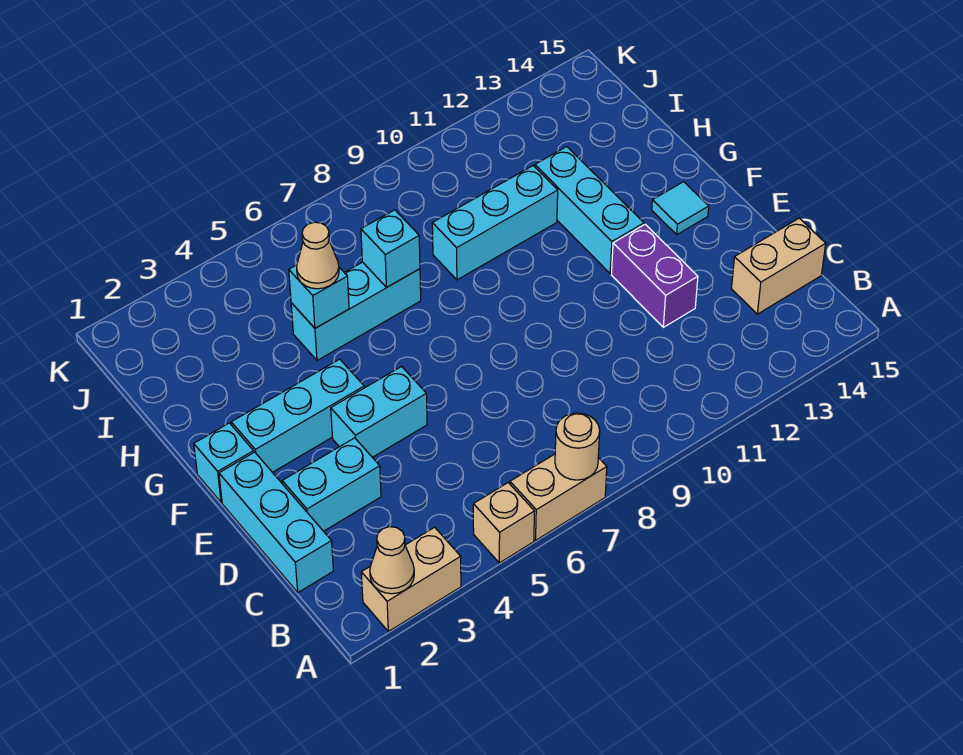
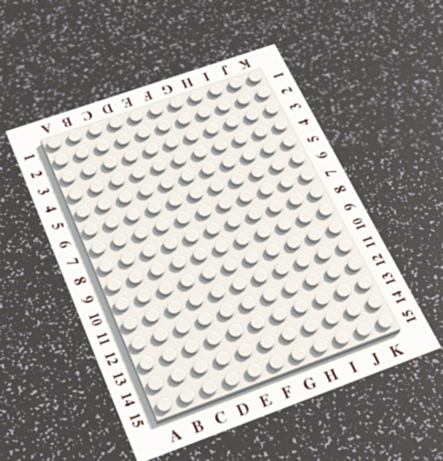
none -> tan brick A2:A3 level 1
none -> tan brick A5 level 1
none -> tan brick A6:A7 level 1

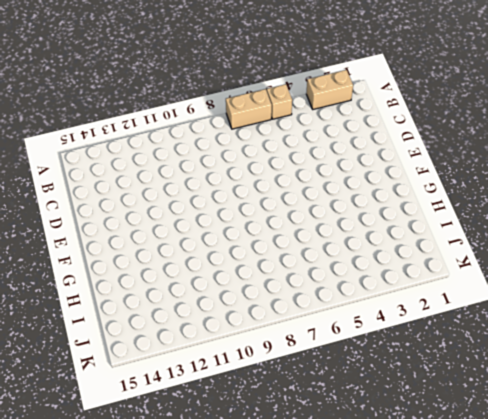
none -> cyan brick C1:E1 level 1
none -> tan brick C14:C15 level 1
none -> cyan brick D2:D3 level 1

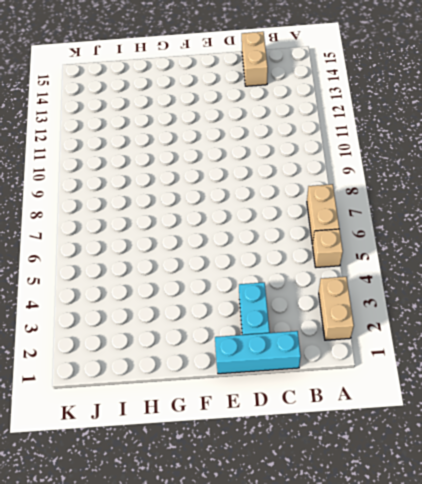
none -> purple brick D12:E12 level 1
none -> cyan brick E4:E5 level 1
none -> cyan brick F1 level 1

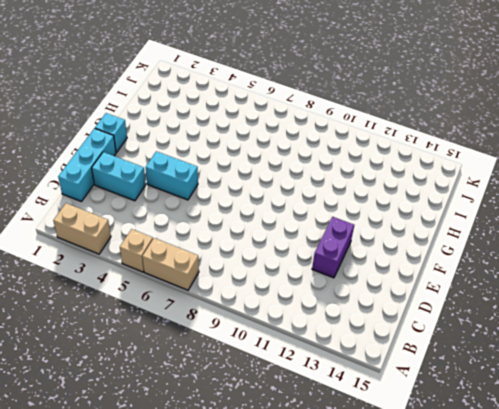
none -> tan brick C14:C15 level 1
none -> cyan brick F2:F4 level 1
none -> cyan brick F12:H12 level 1

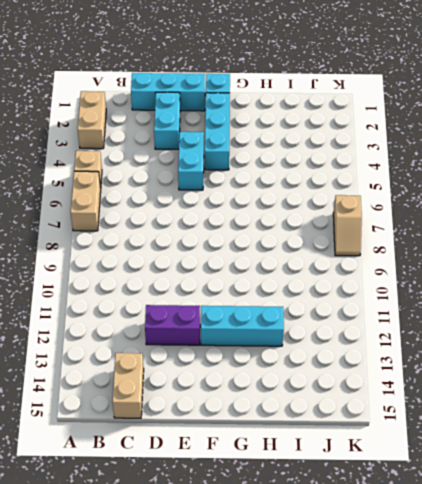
tan slope K7:K8 level 1 top 7 -> none
none -> cyan tile F14 level 1
none -> cyan brick H5:H7 level 1
none -> cyan brick H9:H11 level 1

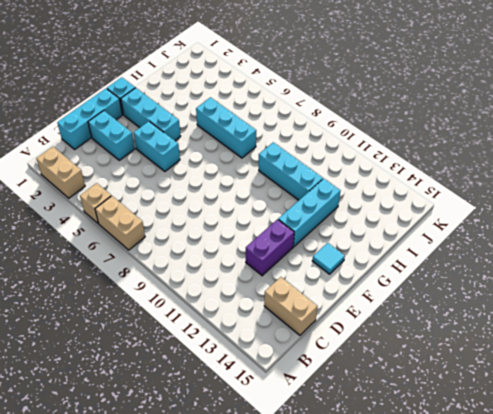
none -> tan cone A2 level 2
none -> tan round brick A7 level 2
none -> cyan brick H5 level 2

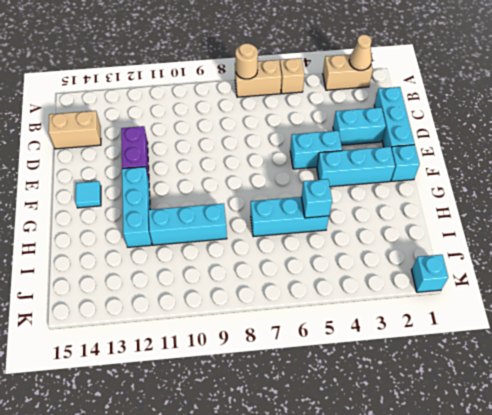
cyan brick K1 level 1 -> cyan brick H7 level 2
none -> tan cone H5 level 3

